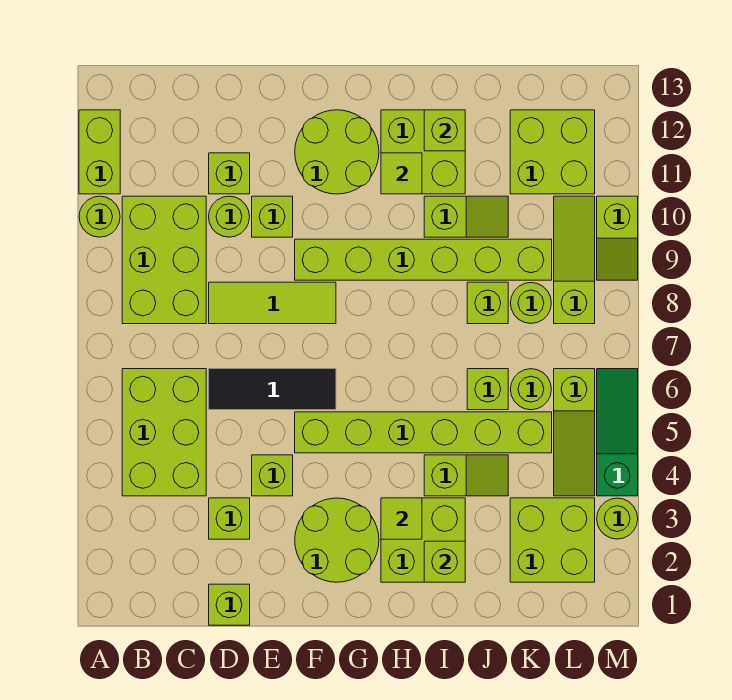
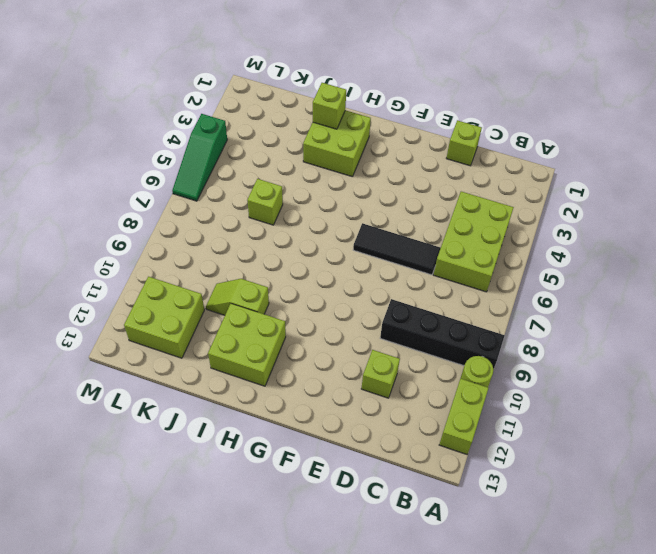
black brick A9:D9 level 1 -> lime brick B8:C10 level 1
none -> lime brick D3 level 1
none -> lime tile D8:F8 level 1
none -> lime round brick D10 level 1
none -> lime brick E4 level 1

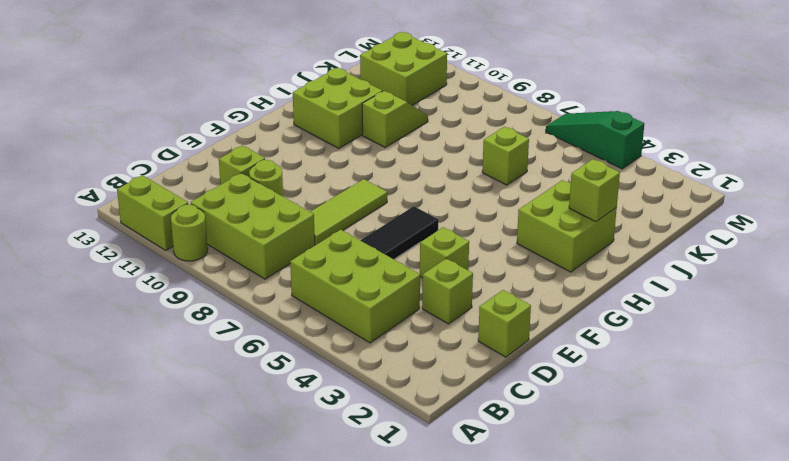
none -> lime brick E10 level 1
none -> lime round brick F2:G3 level 1
none -> lime brick F5:K5 level 1
none -> lime brick F9:K9 level 1

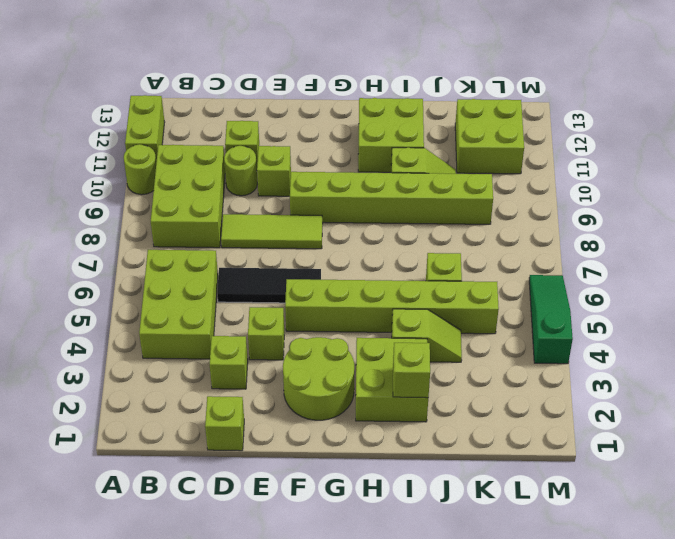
none -> lime round brick F11:G12 level 1
none -> lime brick J8 level 1
none -> lime brick K2:L3 level 1
none -> lime round brick K6 level 1

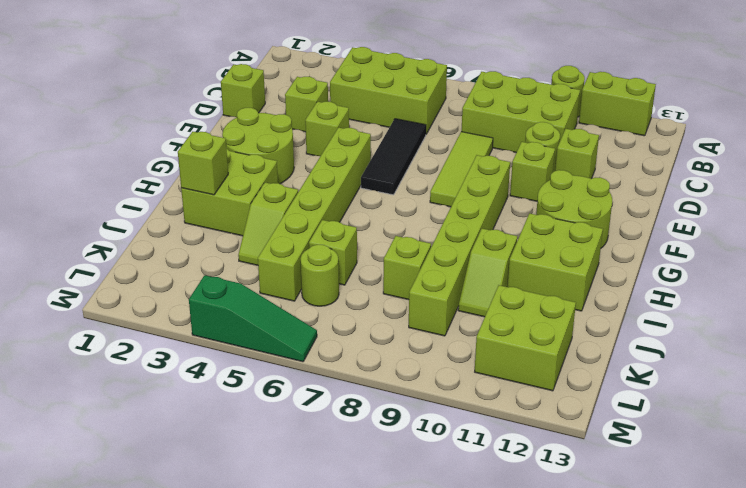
none -> lime brick K2:L3 level 1
none -> lime round brick K8 level 1
none -> lime slope L4:L6 level 1 top 6
none -> lime slope L8:L10 level 1 top 8

